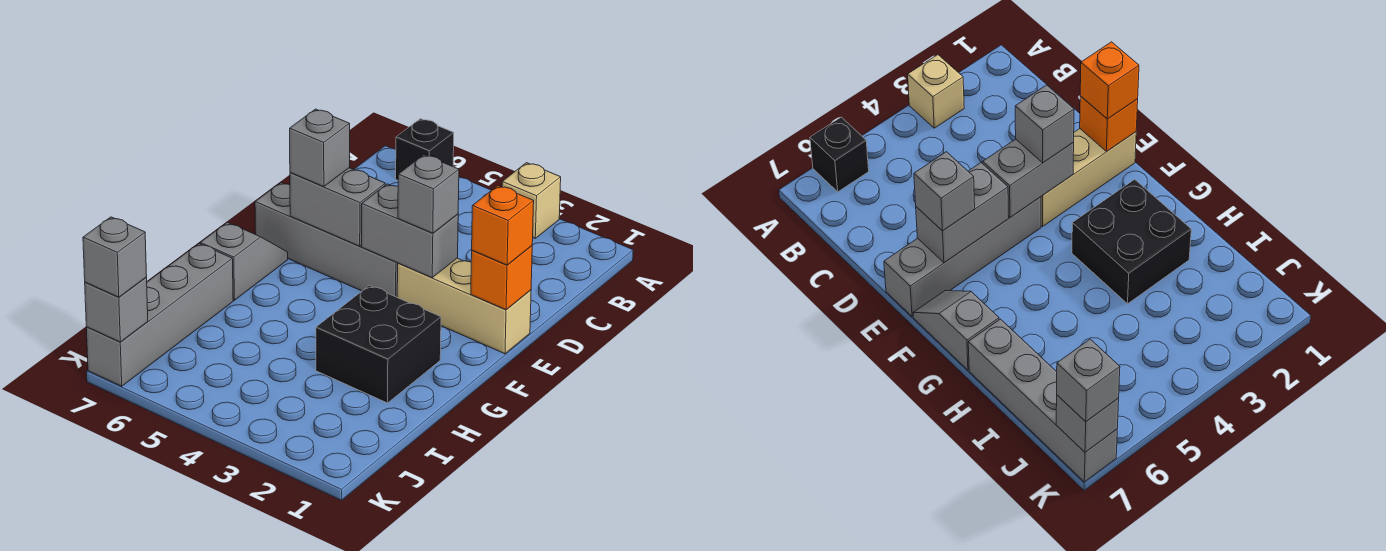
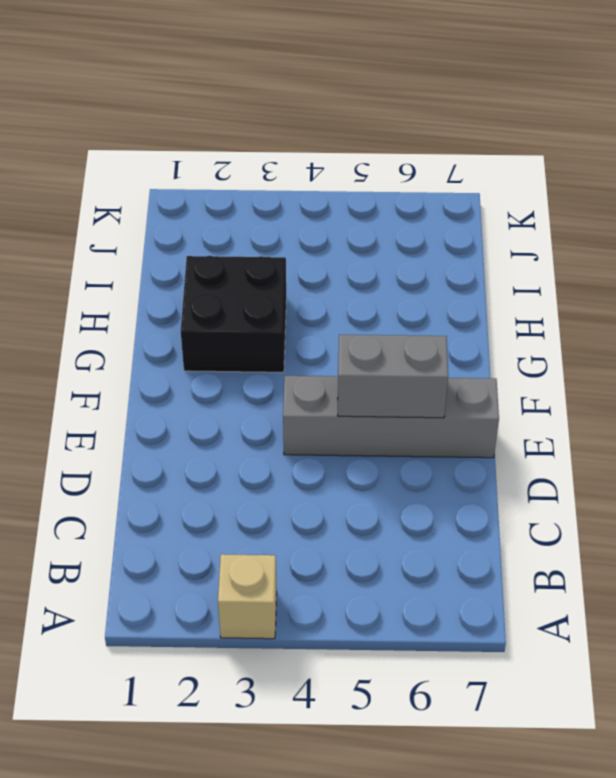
none -> black brick A6 level 1
none -> tan brick E1:E3 level 1
none -> grey slope F7:G7 level 1 top G

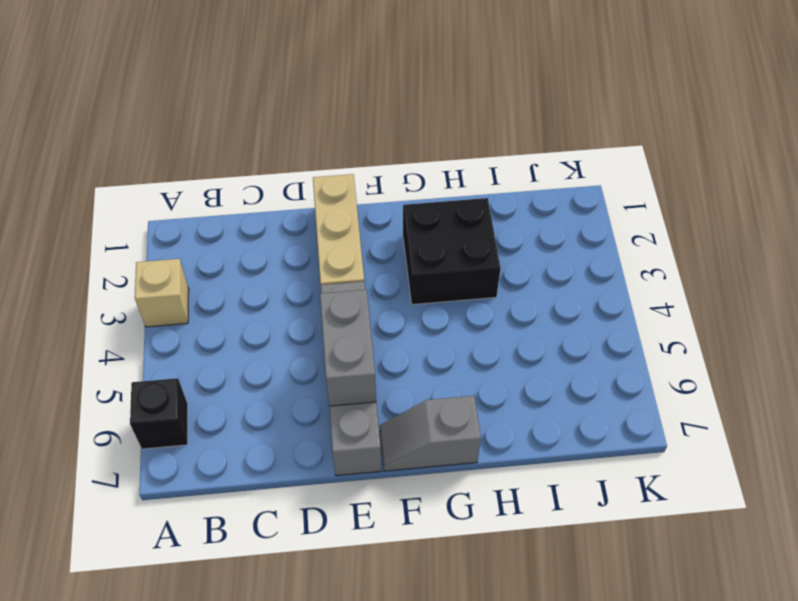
none -> grey brick H7:K7 level 1
none -> orange brick E1 level 2
none -> grey brick E3:E4 level 2

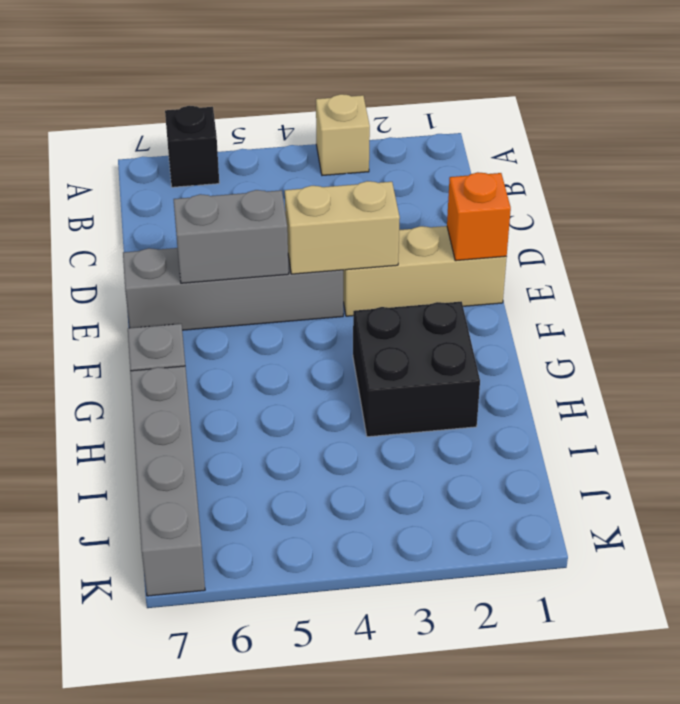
tan brick E3:E4 level 2 -> grey brick E3:E4 level 2
none -> grey brick K7 level 2
none -> orange brick E1 level 3
none -> grey brick E3 level 3

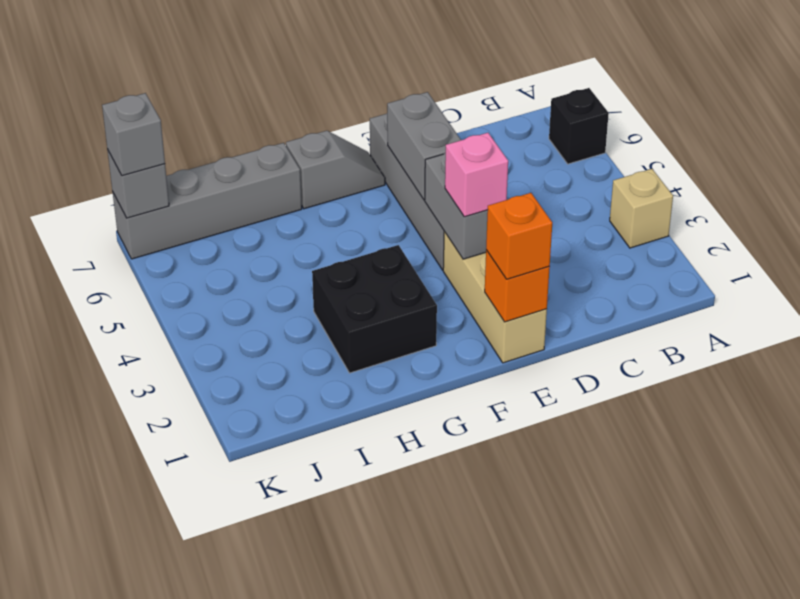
pink brick E3 level 3 -> grey brick E3 level 3
none -> grey brick E6 level 3

